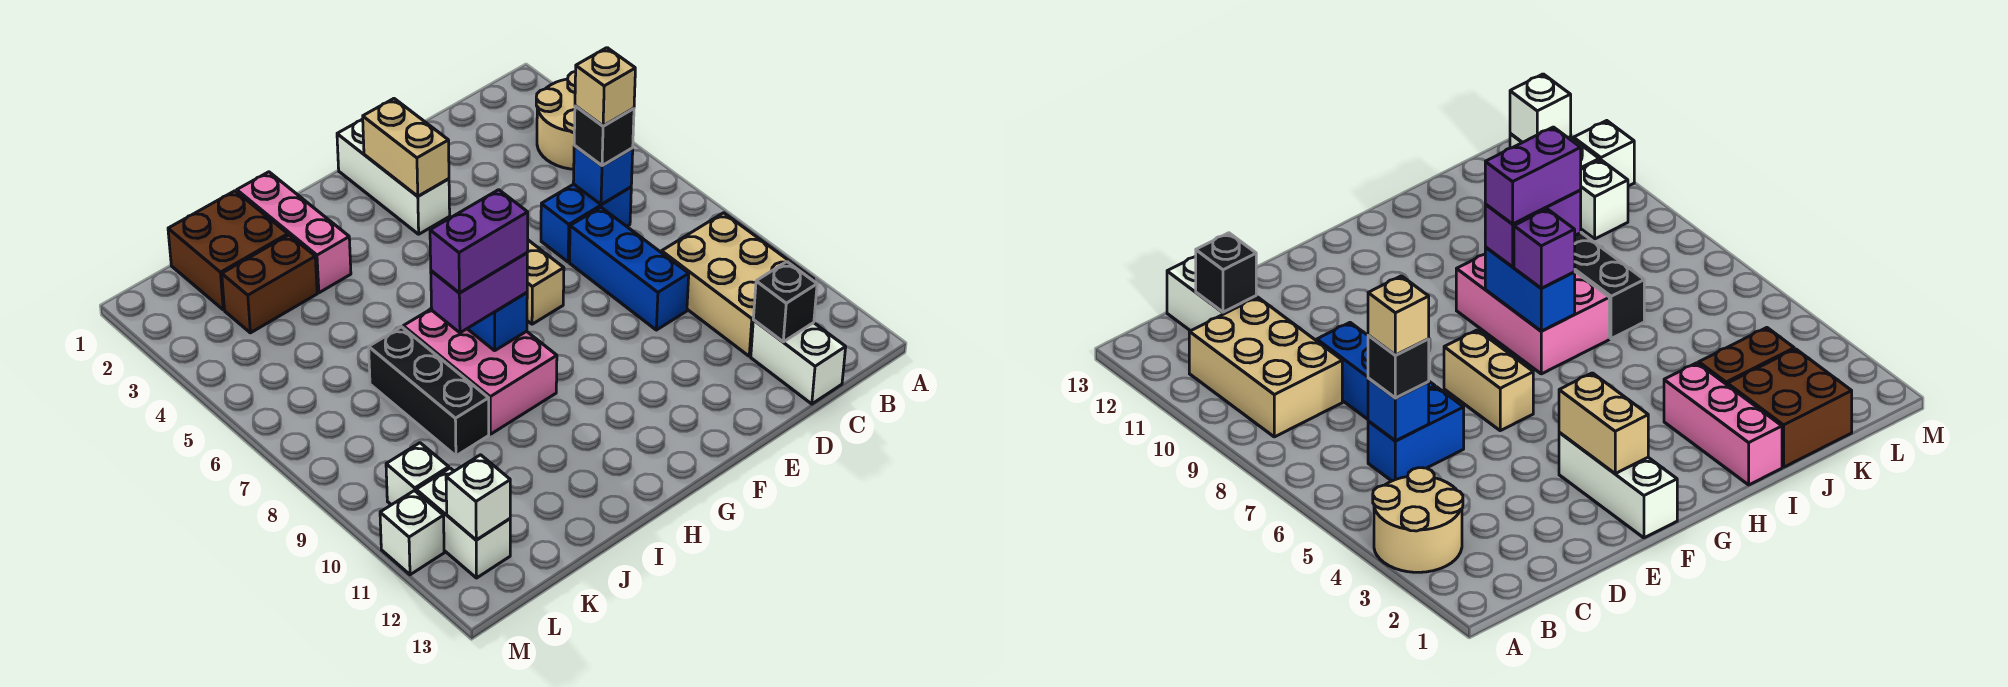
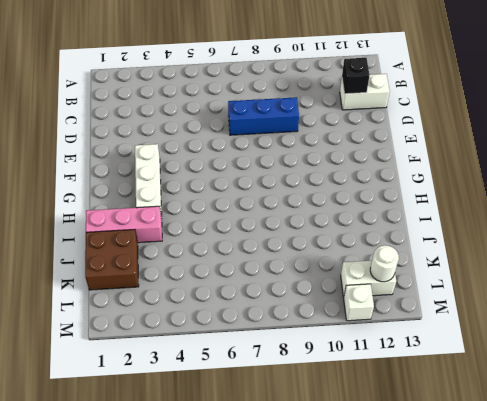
white brick F3:H3 level 1 -> white brick F1:F3 level 1
white round brick L12 level 2 -> white brick L12 level 2
none -> tan round brick A3:B4 level 1
none -> tan brick B9:C11 level 1
none -> blue brick C6:D6 level 1

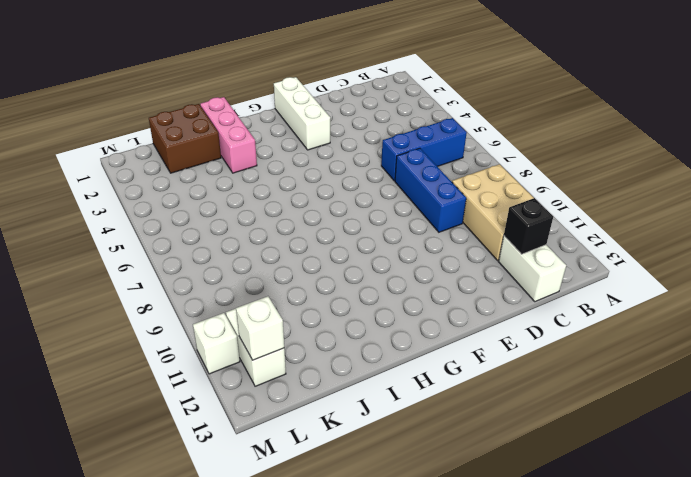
blue brick B6:D6 level 1 -> blue brick C6:D6 level 1
none -> tan round brick A3:B4 level 1
none -> tan brick F6:F7 level 1
none -> pink brick H7:I9 level 1

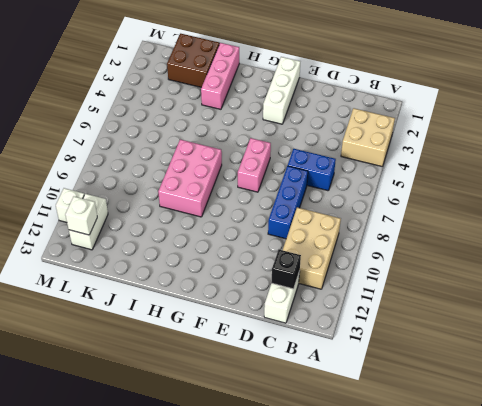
tan brick A3:B4 level 1 -> tan round brick A3:B4 level 1
pink brick F6:F7 level 1 -> tan brick F6:F7 level 1
none -> brown brick J3:K3 level 1
none -> black brick J7:J9 level 1
none -> white brick L10 level 1

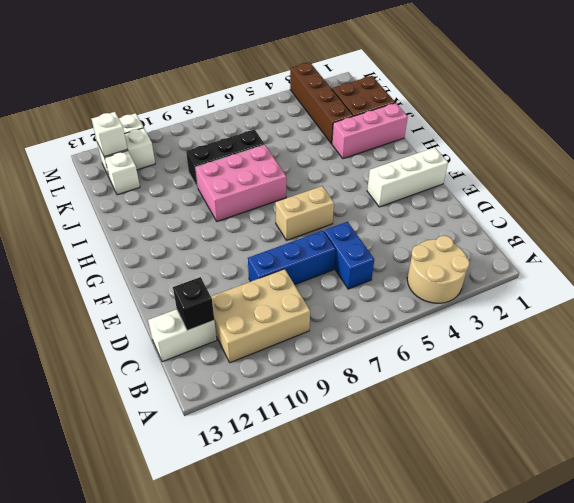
brown brick J3:M3 level 1 -> brown brick J3:K3 level 1
white brick K12 level 1 -> white brick L10 level 1
none -> blue brick C6 level 2
none -> tan brick F2:F3 level 2
none -> blue brick H7:H8 level 2

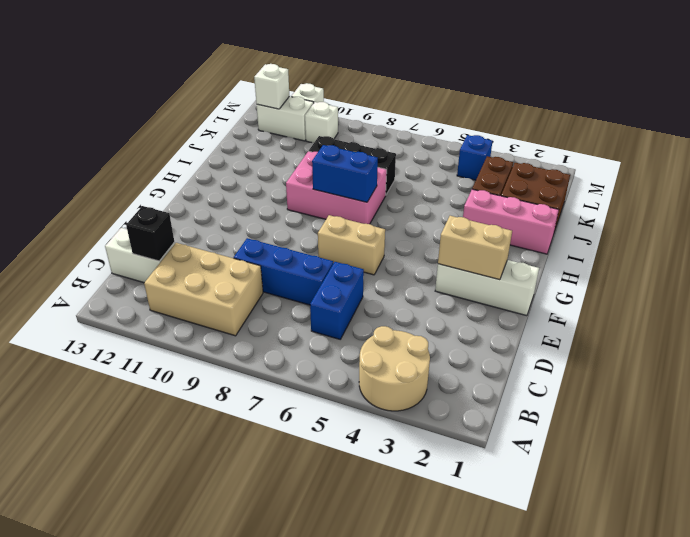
blue brick L4 level 1 -> blue brick C6 level 2
none -> black brick C6 level 3
none -> purple brick H7 level 3
none -> purple brick H8:I8 level 3

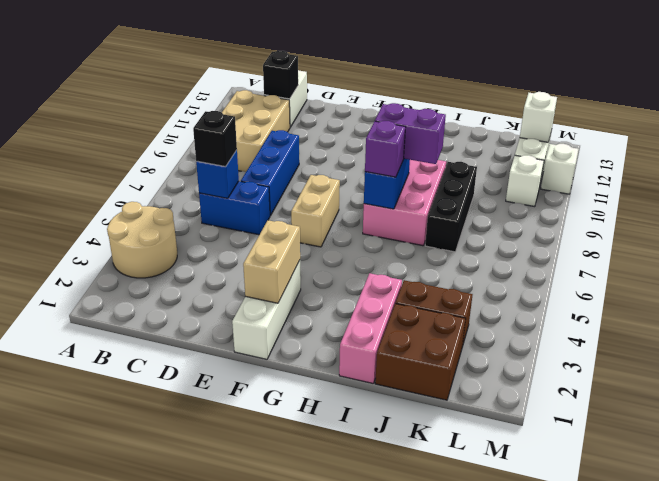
none -> tan brick C6 level 4
none -> purple brick H8:I8 level 4

